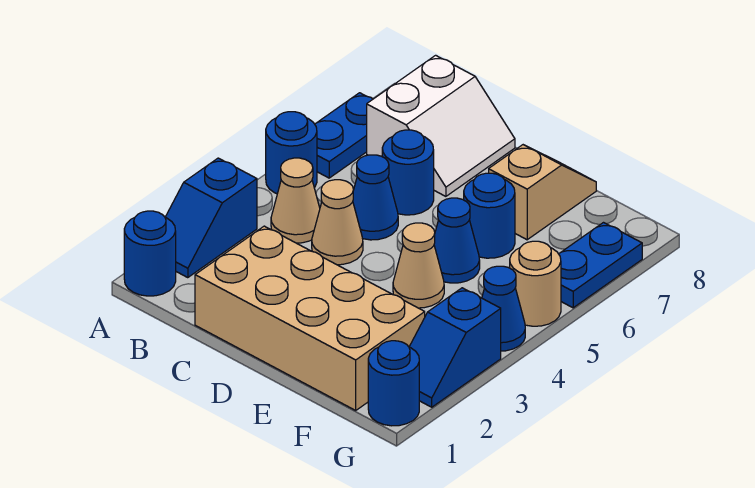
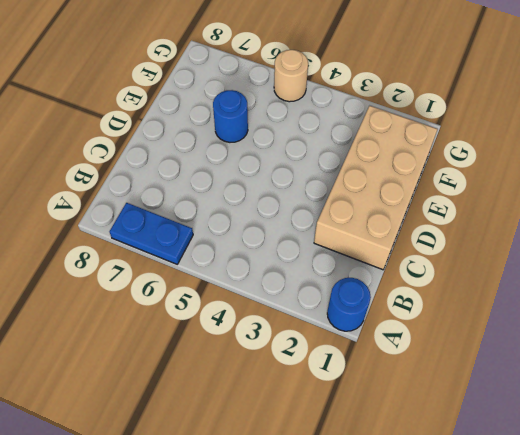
none -> blue slope A2:A3 level 1 top 3
none -> blue round brick A5 level 1
none -> tan cone B4 level 1

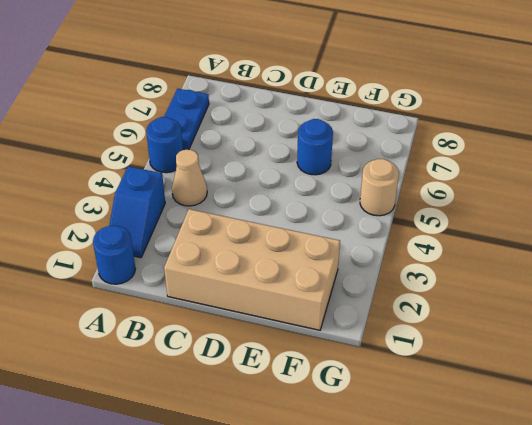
none -> white slope B7:C8 level 1 top B
none -> tan cone C4 level 1
none -> blue cone C5 level 1

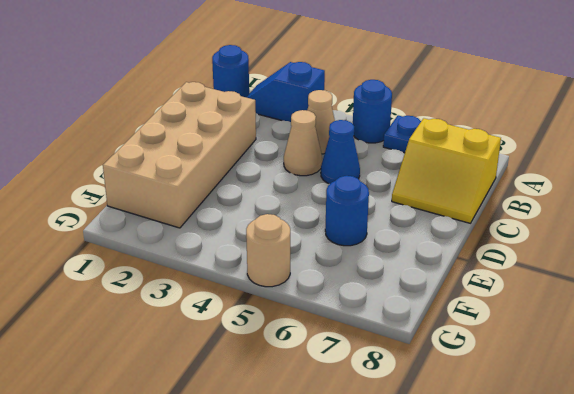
yellow slope B7:C8 level 1 top B -> white slope B7:C8 level 1 top B
none -> blue round brick C6 level 1
none -> tan cone E4 level 1
none -> blue cone E5 level 1

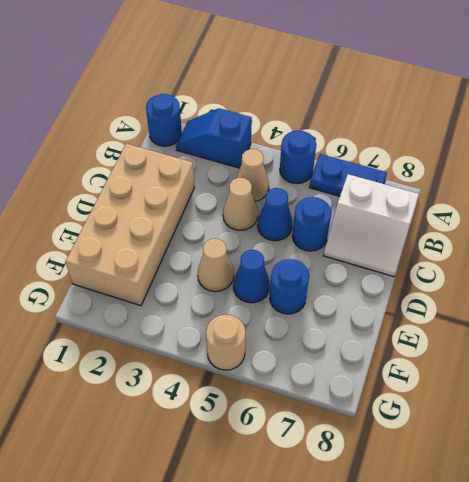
none -> tan slope E7:E8 level 1 top 7
none -> blue round brick G1 level 1
none -> blue slope G2:G3 level 1 top 3

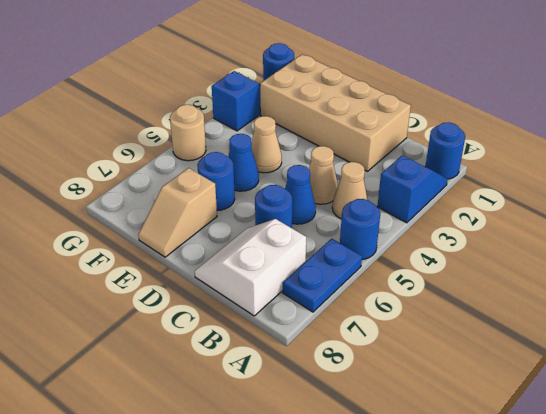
none -> blue cone G4 level 1
none -> blue plate G6:G7 level 1

